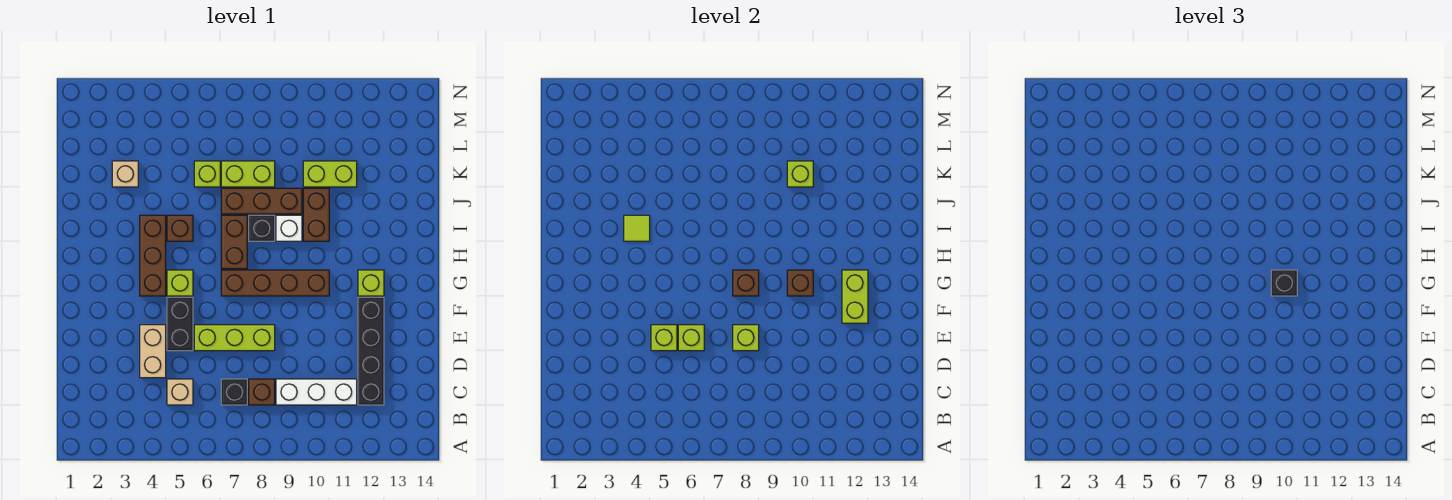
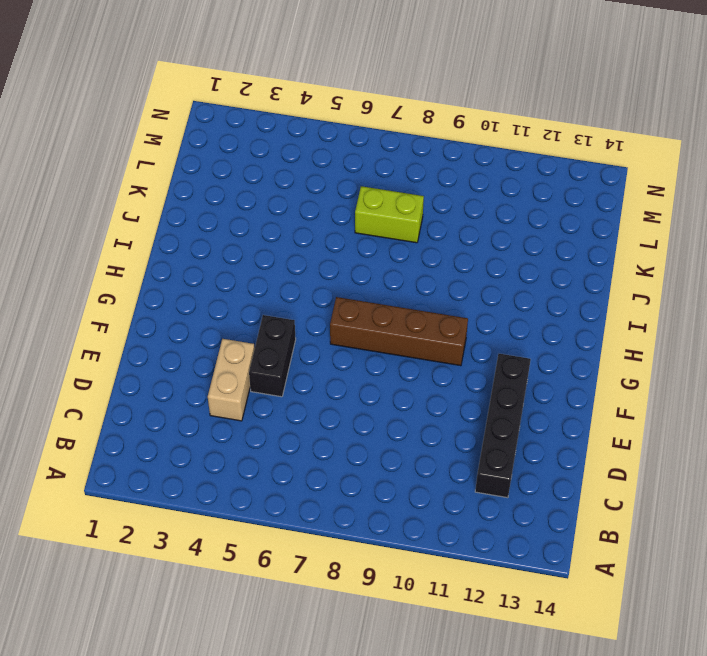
none -> tan brick C5 level 1
none -> black brick C7 level 1
none -> brown brick C8 level 1
none -> white brick C9:C11 level 1

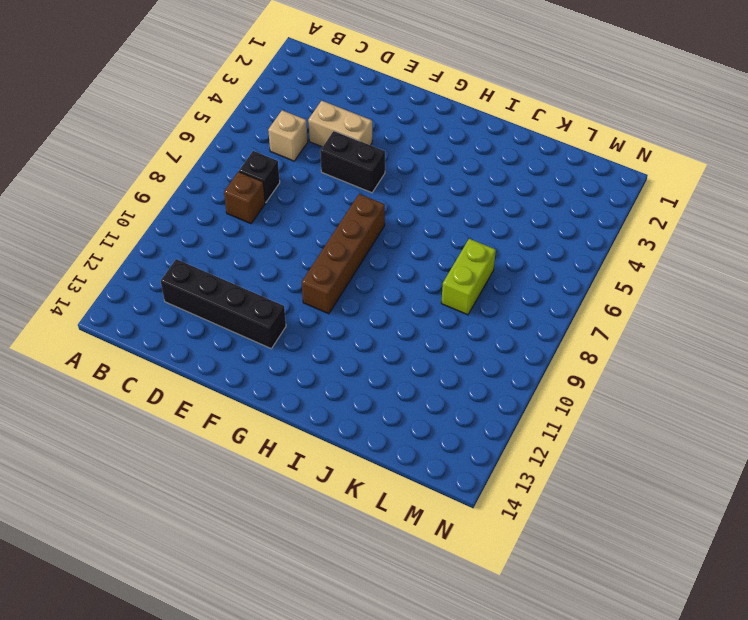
none -> white brick C9:C11 level 1
none -> lime brick E6:E8 level 1
none -> brown brick G4:I4 level 1
none -> lime brick G5 level 1

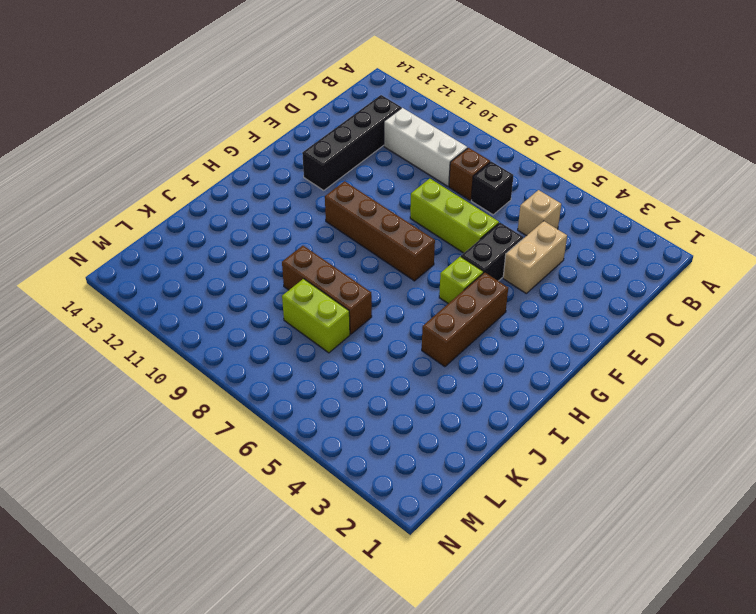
none -> lime brick G12 level 1
none -> brown brick H7:I7 level 1
none -> brown brick I5 level 1
none -> black brick I8 level 1

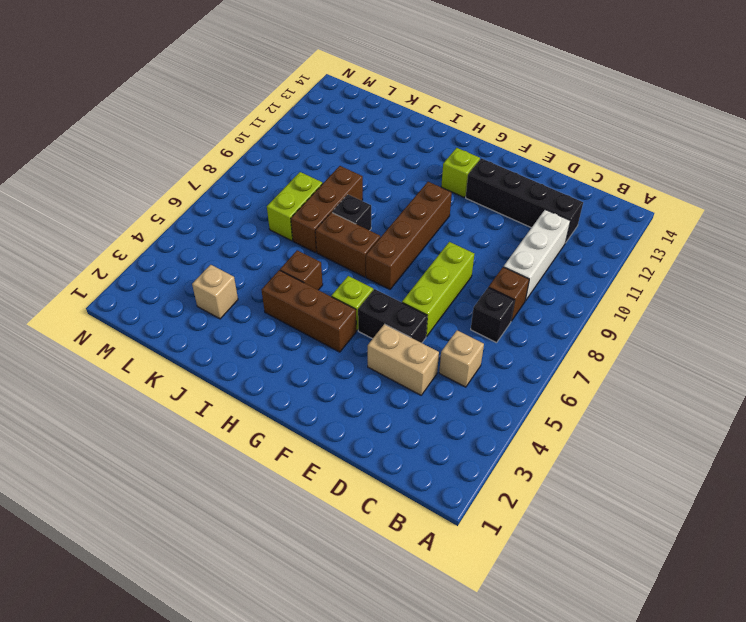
none -> white brick I9 level 1
none -> brown brick I10:J10 level 1
none -> lime brick K6 level 1
none -> lime brick K10:K11 level 1

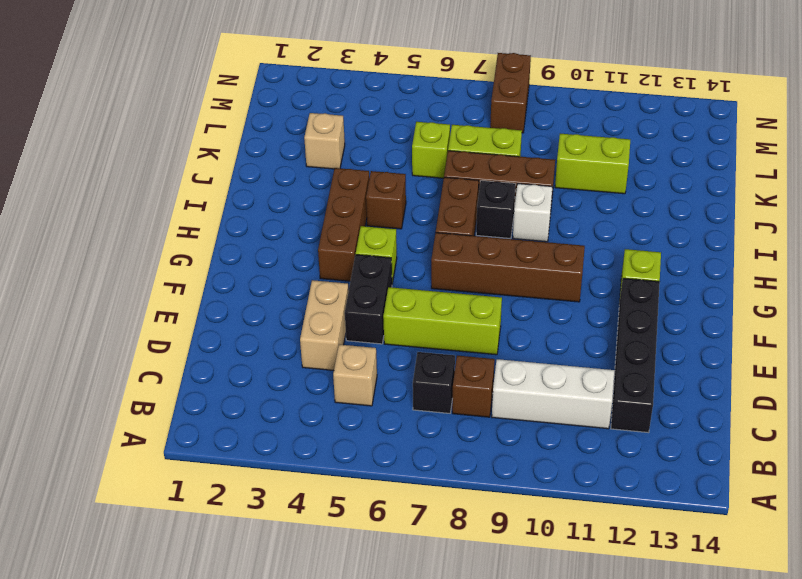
brown brick M8:N8 level 1 -> brown brick I10:J10 level 1
none -> lime brick E5 level 2
none -> lime brick E6 level 2
none -> lime brick E8 level 2
none -> lime brick F12:G12 level 2

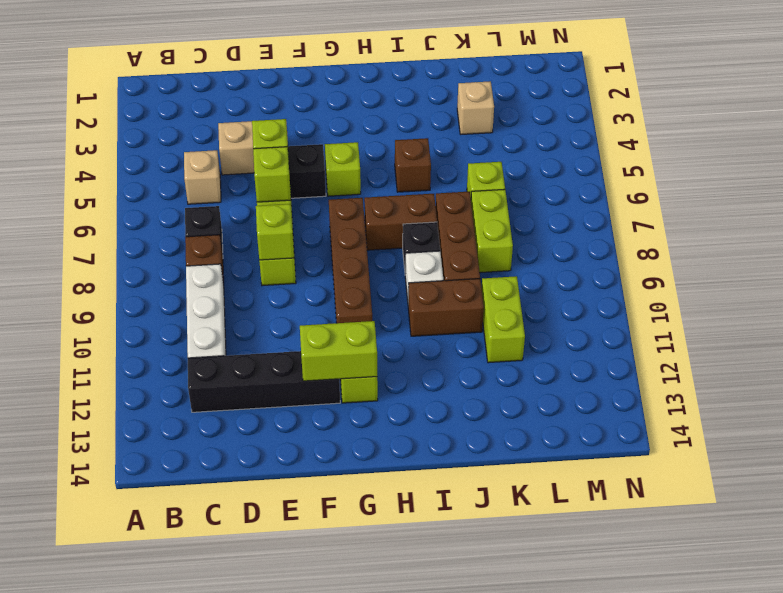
none -> brown brick G4:I4 level 1
none -> brown brick G8 level 2
none -> brown brick G10 level 2
none -> lime tile I4 level 2

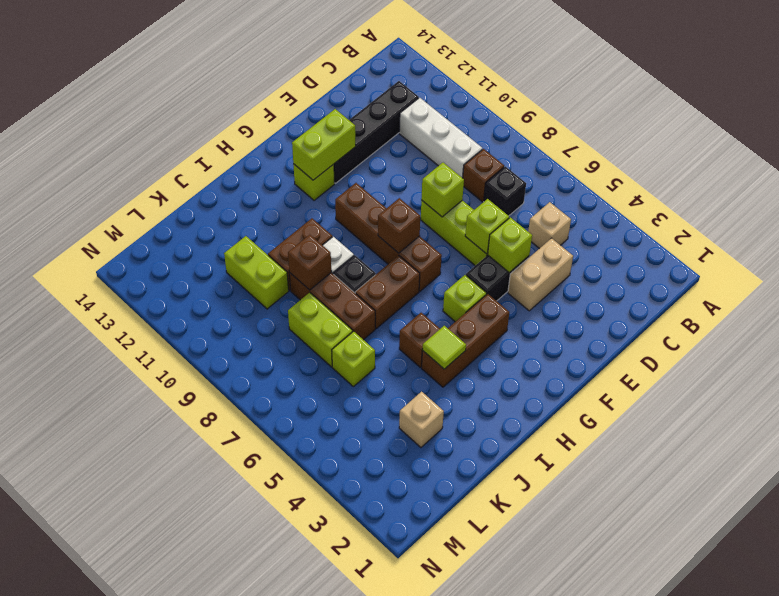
brown brick J9 level 2 -> brown brick G10 level 2
none -> lime brick K10 level 2
none -> black brick G10 level 3

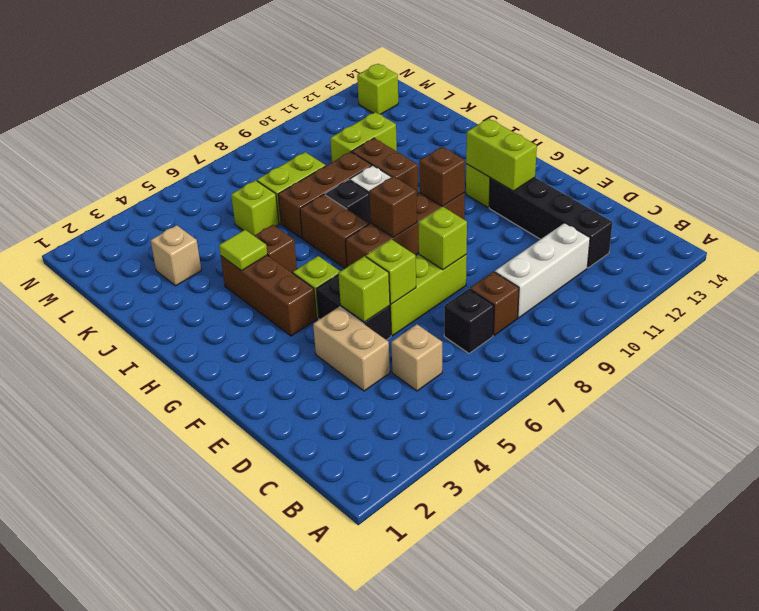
lime brick M13 level 1 -> lime brick K10 level 2
none -> black brick G10 level 3

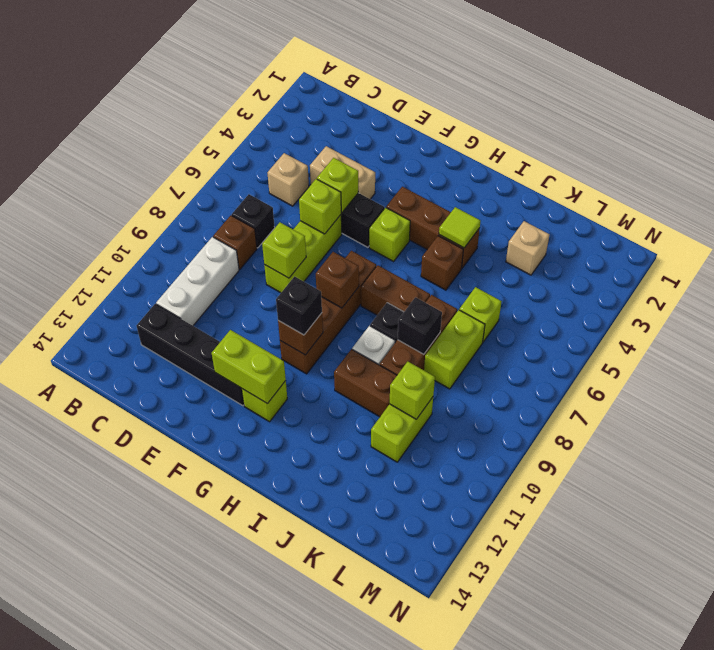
black brick J8 level 2 -> none

